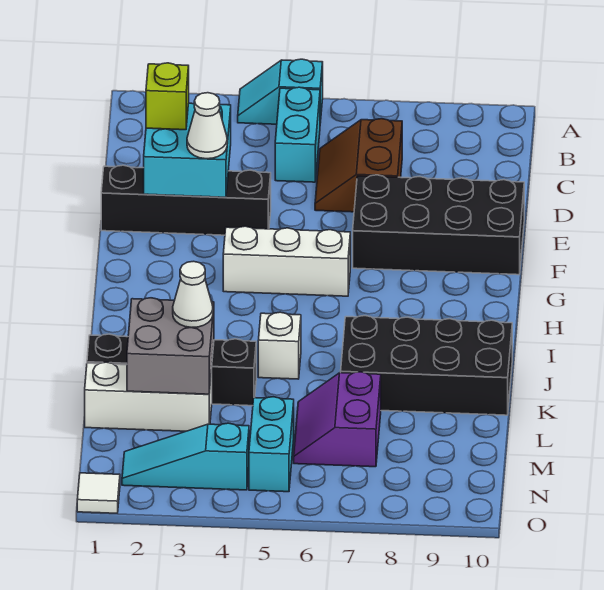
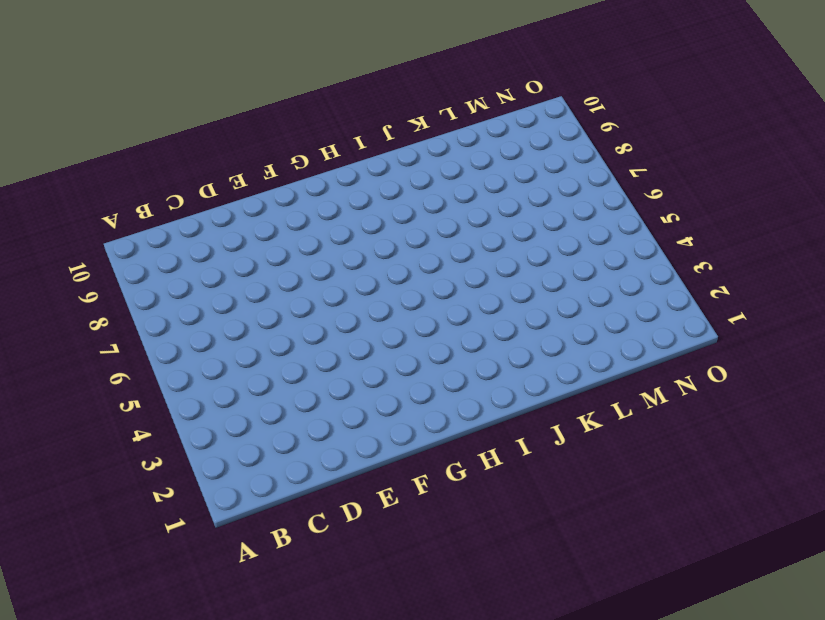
none -> cyan slope A4:A5 level 1 top 5
none -> cyan brick B5:C5 level 1
none -> brown slope C6:D7 level 1 top 7

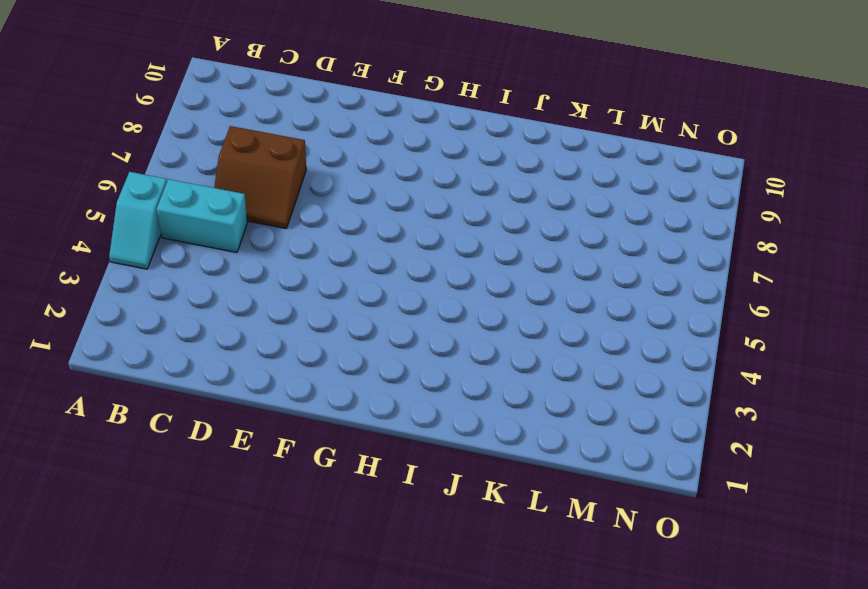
none -> black brick E1:E4 level 1
none -> black brick E7:F10 level 1
none -> white brick G4:G6 level 1

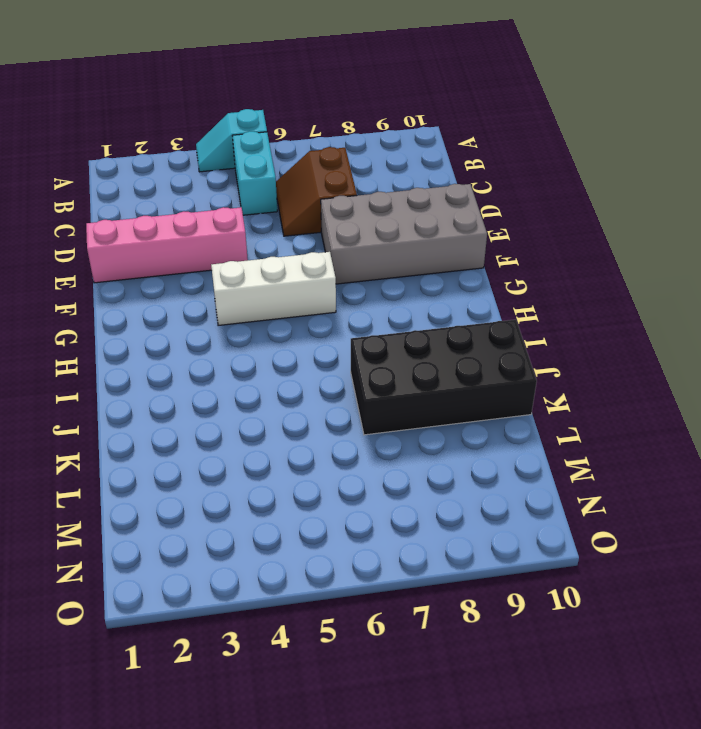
pink brick E1:E4 level 1 -> black brick E1:E4 level 1
grey brick E7:F10 level 1 -> black brick E7:F10 level 1
none -> white brick J5 level 1
none -> black brick K1:K4 level 1
none -> white brick L1:L3 level 1

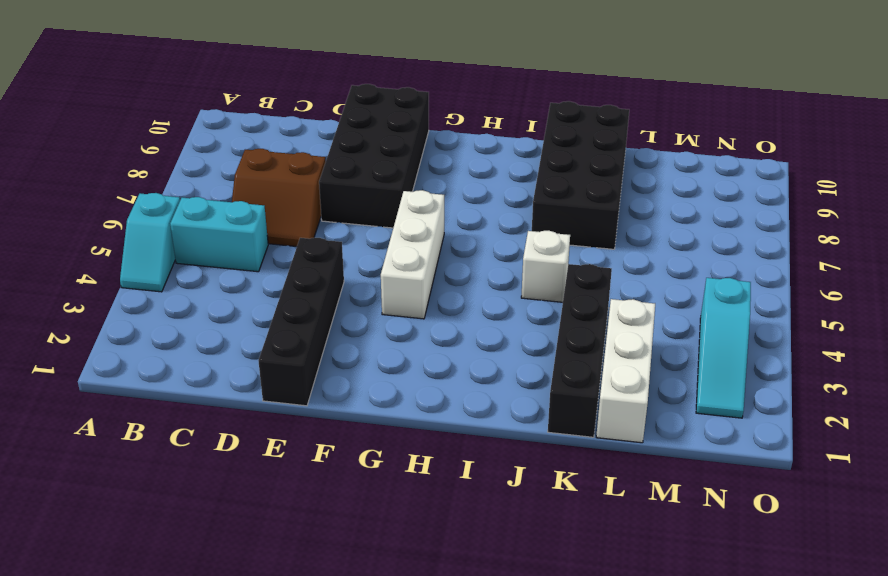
none -> purple slope L6:M7 level 1 top 7
none -> cyan brick M5:N5 level 1
none -> white tile O1 level 1

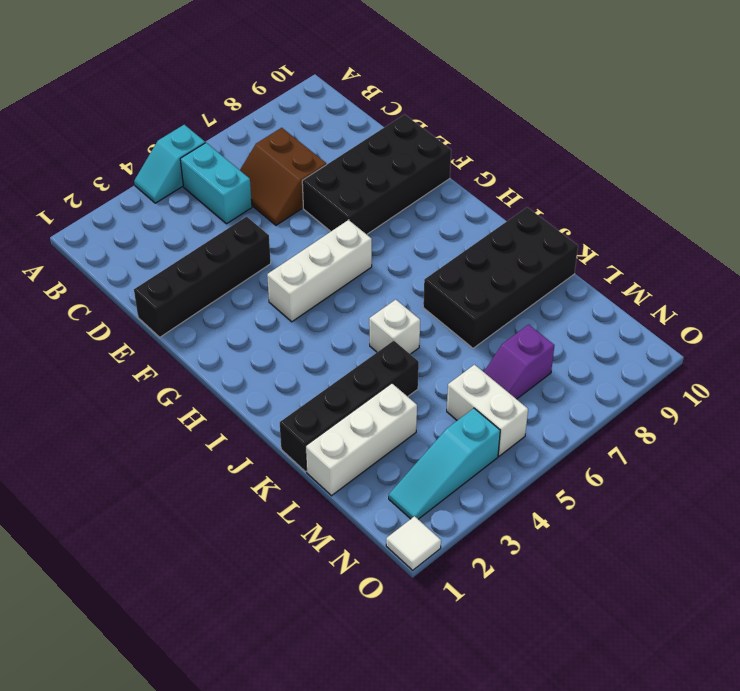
white brick M5:N5 level 1 -> cyan brick M5:N5 level 1
purple slope M6:M7 level 1 top 7 -> purple slope L6:M7 level 1 top 7
none -> cyan brick D2:E3 level 2
none -> grey brick K2:L3 level 2
none -> lime brick D2 level 3

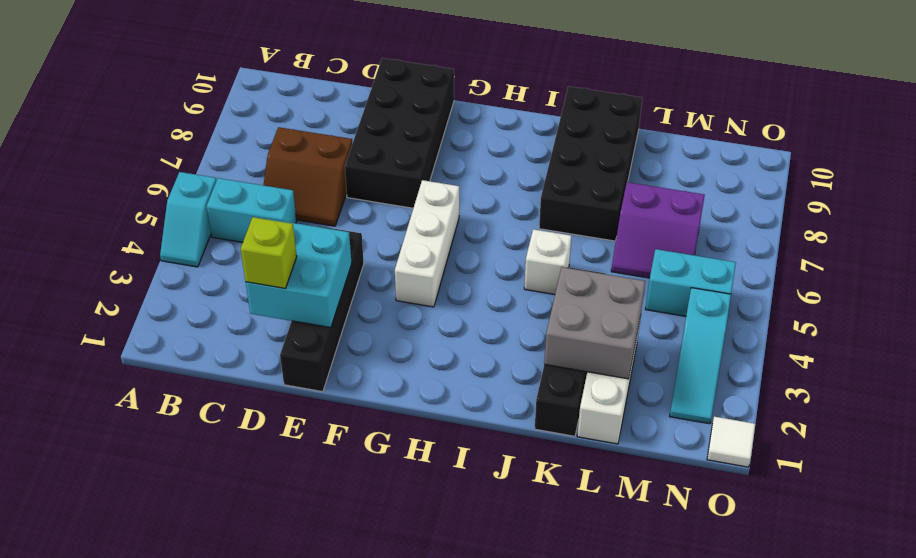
none -> white cone E3 level 3
none -> white cone K3 level 3

